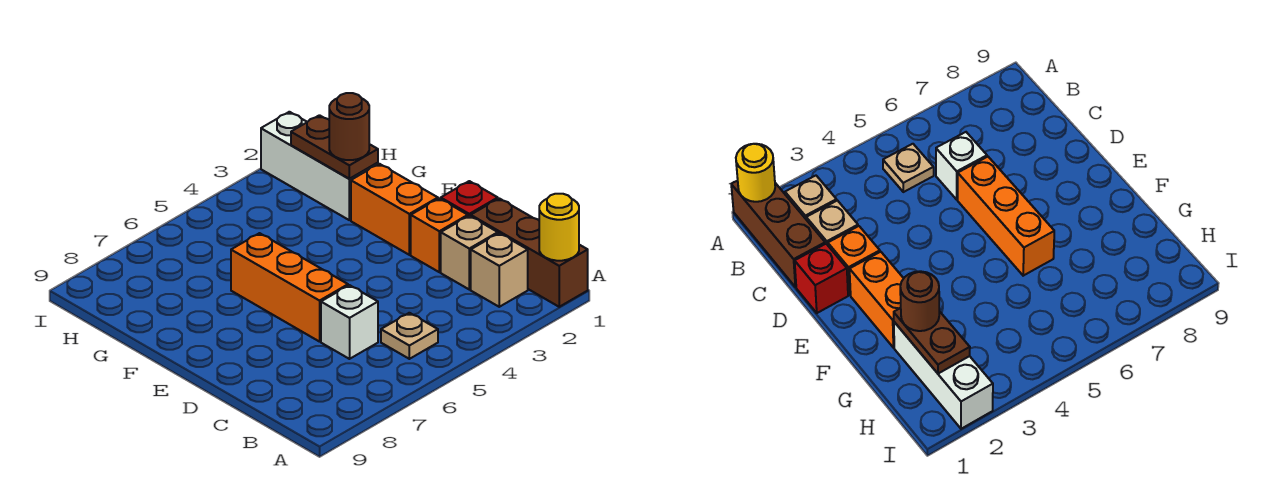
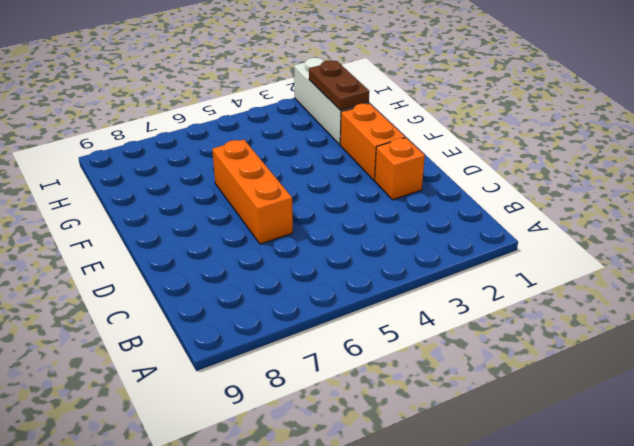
none -> brown brick A1:C1 level 1
none -> tan brick B2 level 1
none -> tan plate B5 level 1

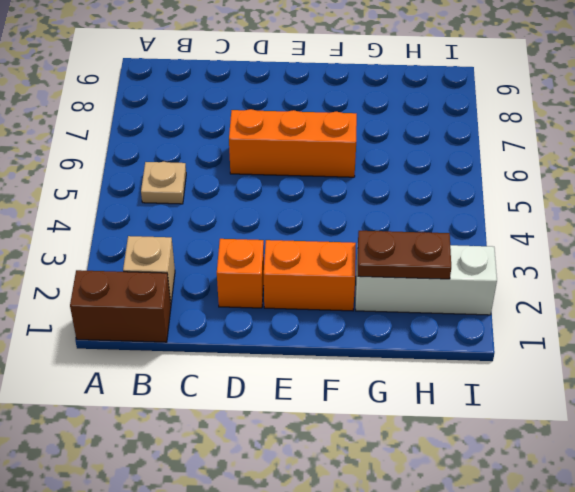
brown brick A1:B1 level 1 -> brown brick A1:C1 level 1
none -> tan brick C2 level 1
none -> white brick C6 level 1
none -> red brick D1 level 1

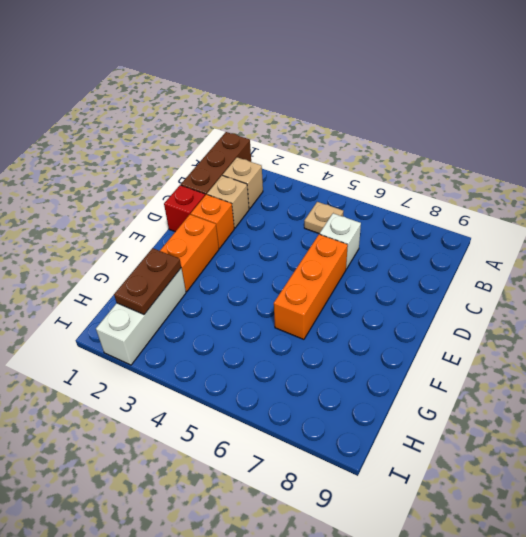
none -> yellow round brick A1 level 2
none -> brown round brick G2 level 3

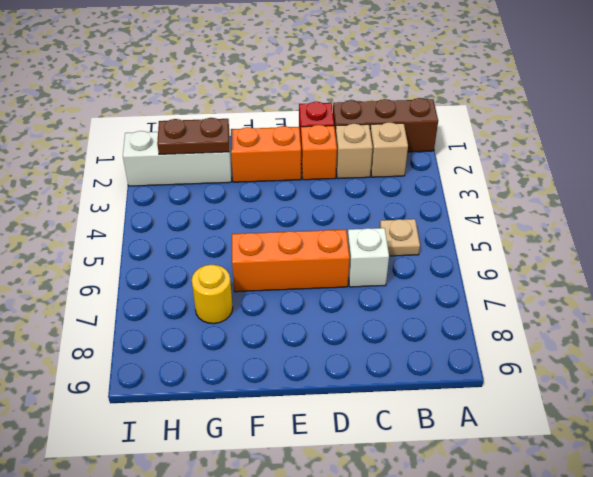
yellow round brick G7 level 1 -> yellow round brick A1 level 2
none -> brown round brick G2 level 3

